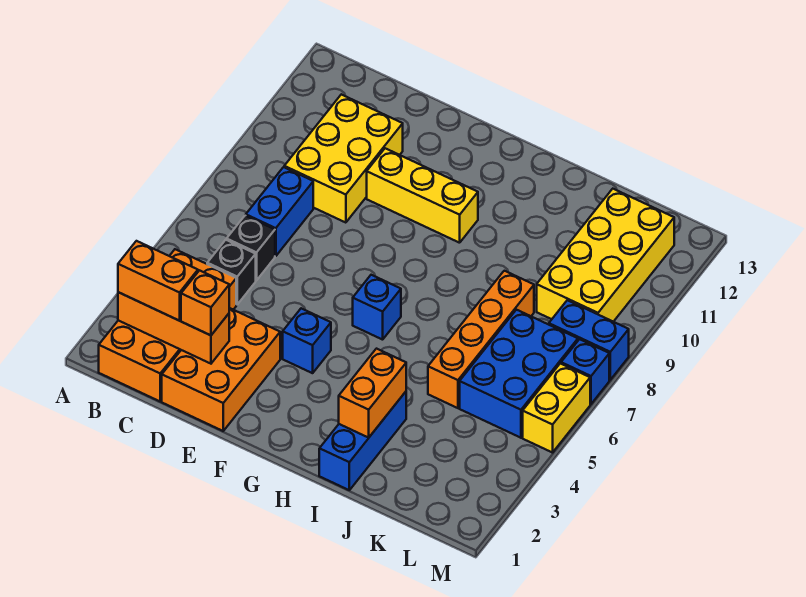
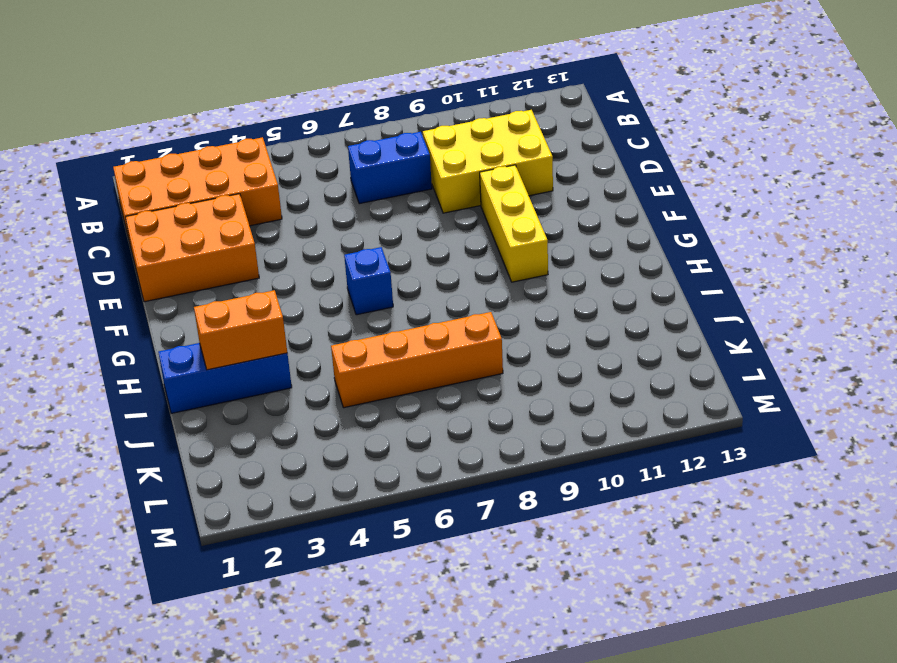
none -> black brick C5 level 1
none -> black brick C6 level 1
none -> blue brick F4 level 1

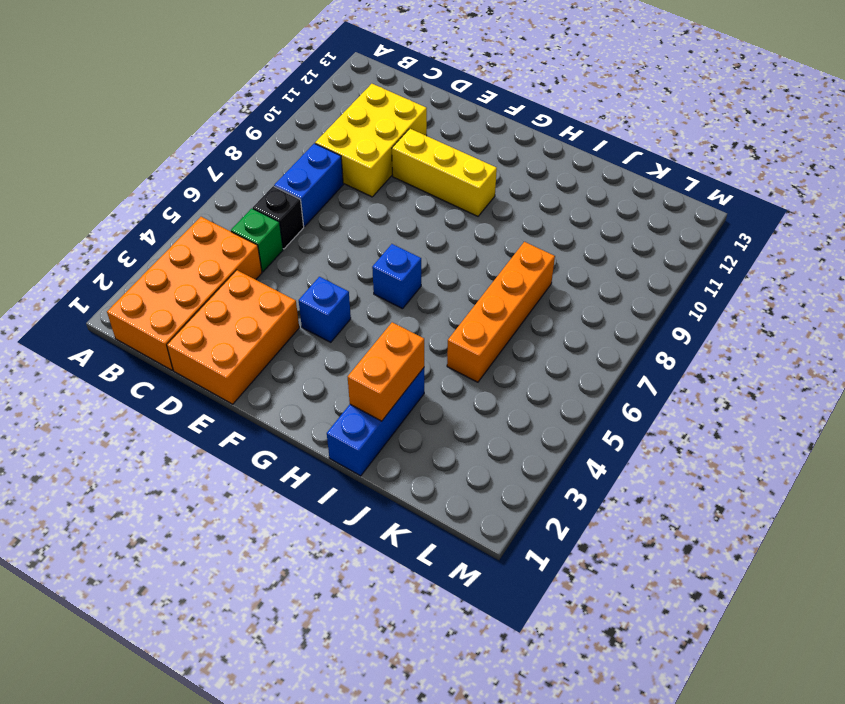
green brick C5 level 1 -> black brick C5 level 1
none -> blue brick K5:L7 level 1
none -> yellow brick K9:L12 level 1
none -> blue brick L8:M8 level 1

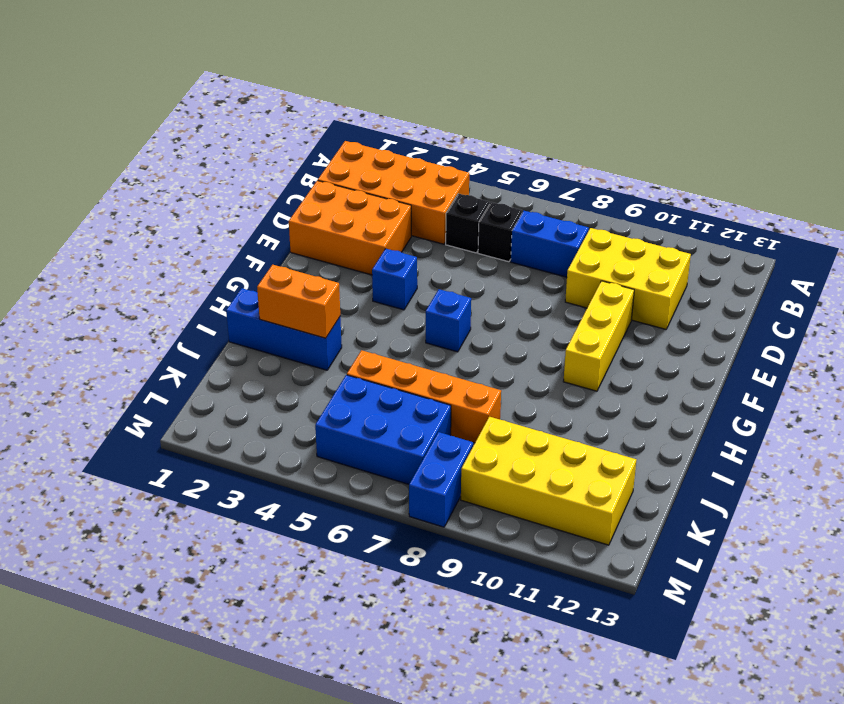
none -> yellow brick M5:M6 level 1
none -> blue brick M7 level 1
none -> orange brick B2:D2 level 2

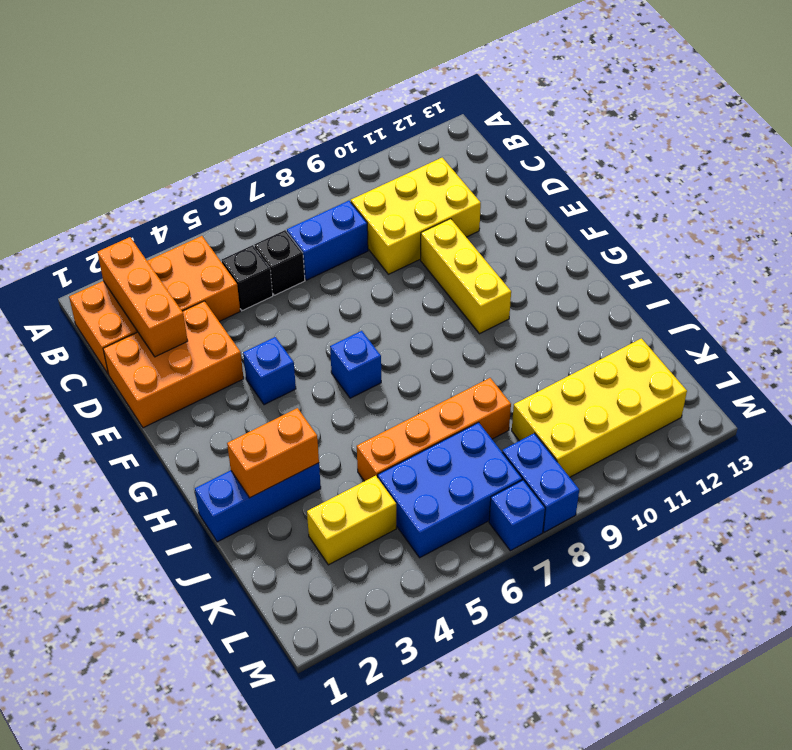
yellow brick K3:K4 level 1 -> yellow brick M5:M6 level 1
none -> orange brick B2:C2 level 3
none -> orange brick D2 level 3

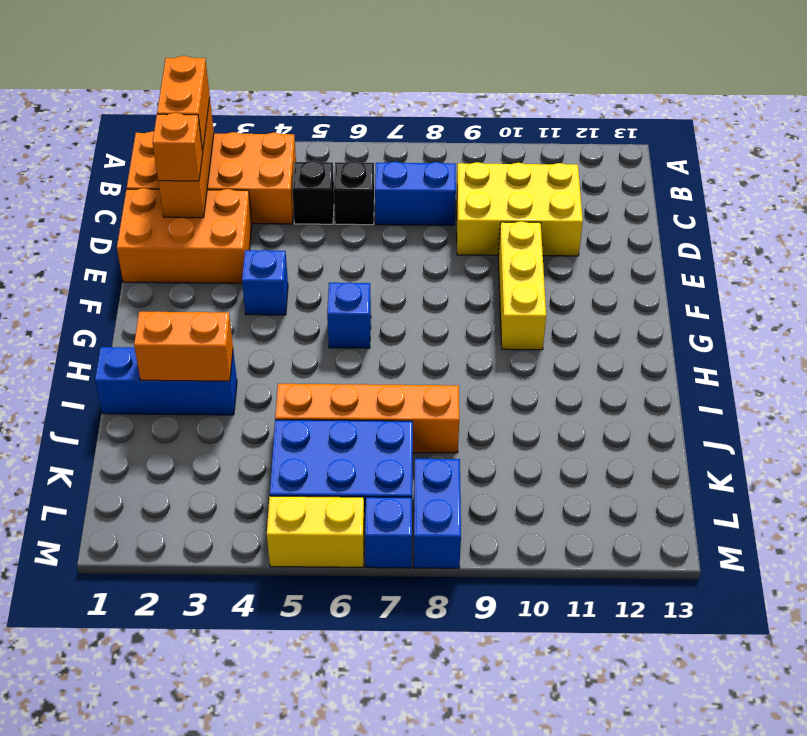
none -> yellow brick K9:L12 level 1

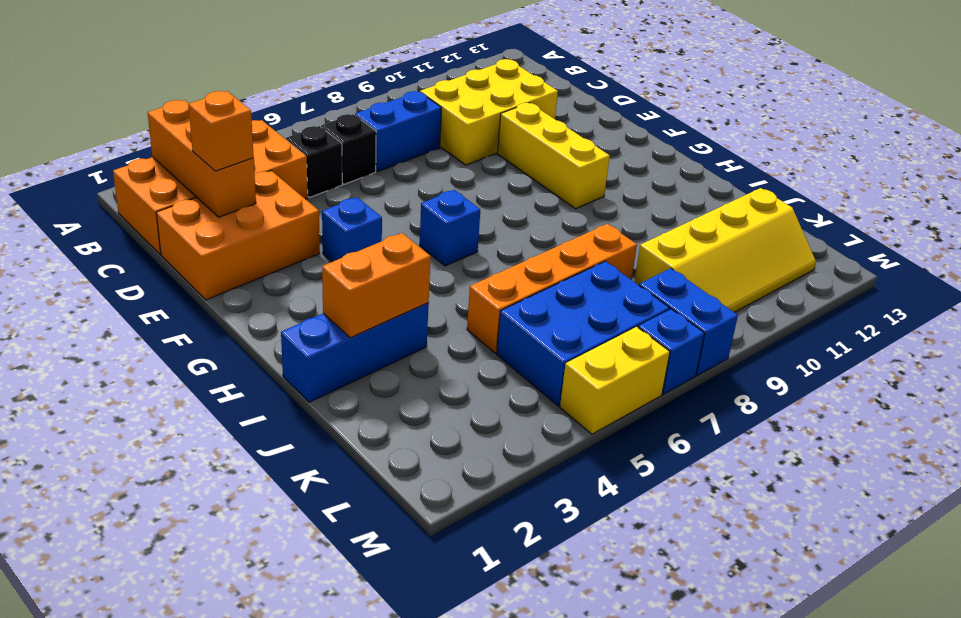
yellow slope K9:L12 level 1 top K -> yellow brick K9:L12 level 1
none -> orange brick B2:C2 level 3

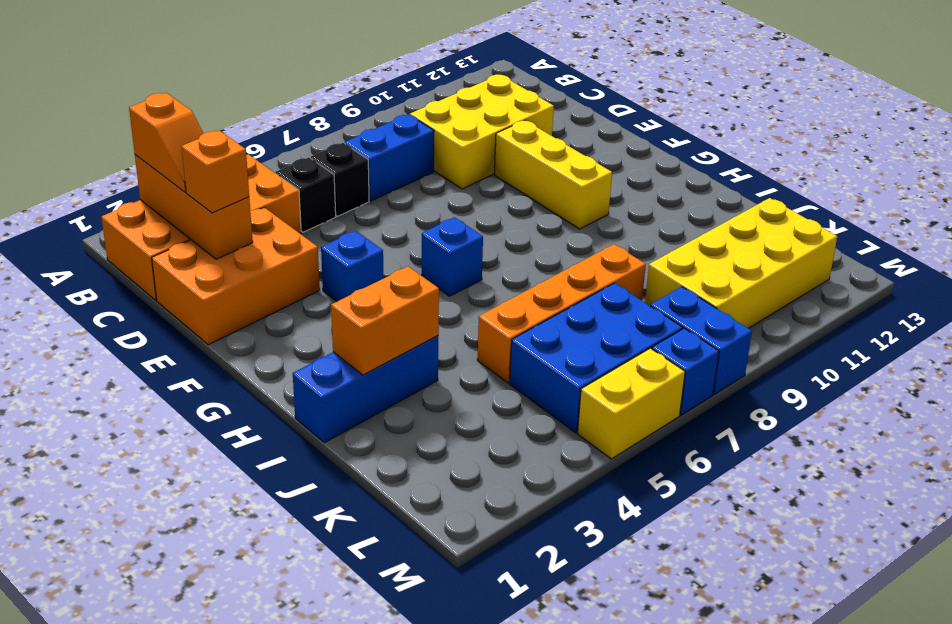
orange slope B2:C2 level 3 top B -> orange brick B2:C2 level 3

